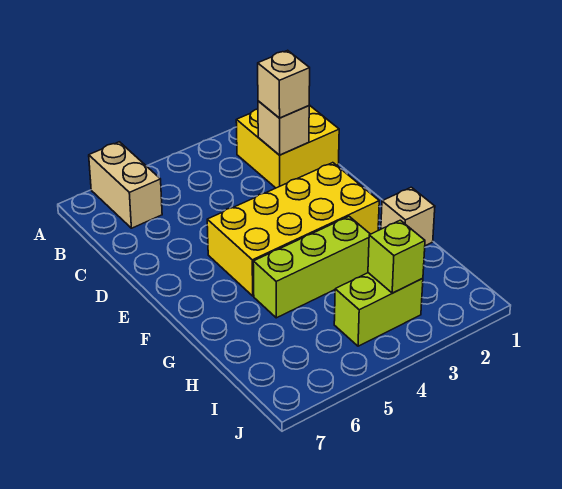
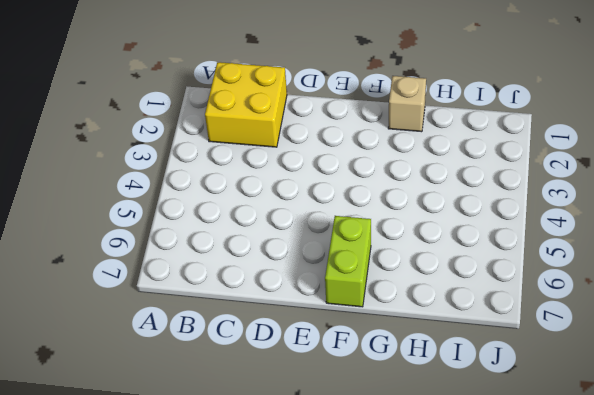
lime brick F6:F7 level 1 -> lime brick I3:I4 level 1
none -> tan brick A6:B6 level 1
none -> yellow brick E2:F5 level 1

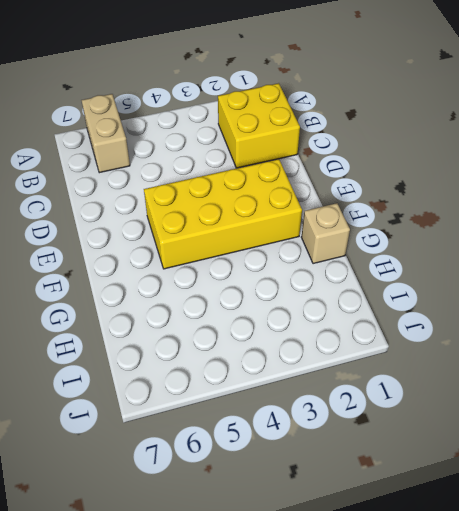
none -> lime brick G3:G5 level 1
none -> lime brick I3:I4 level 1

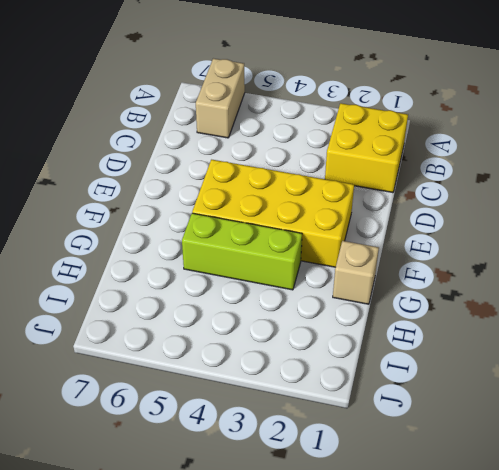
none -> lime brick I3:I4 level 1
none -> tan brick C2 level 2

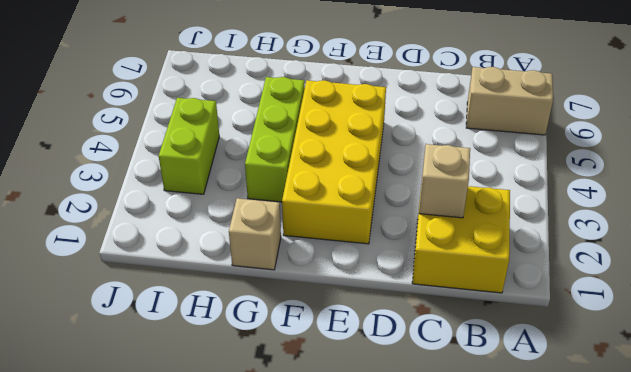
none -> lime brick I3 level 2
none -> tan brick C2 level 3

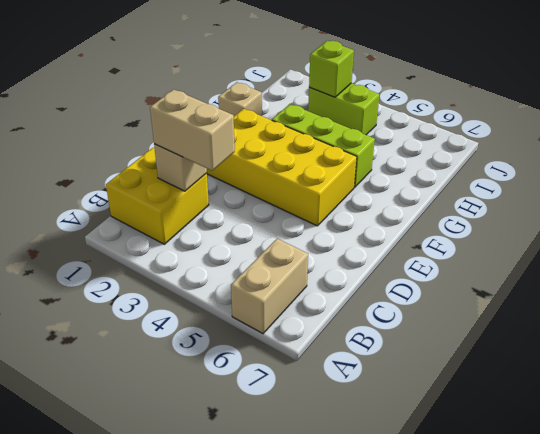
tan brick C2:C3 level 3 -> tan brick C2 level 3

